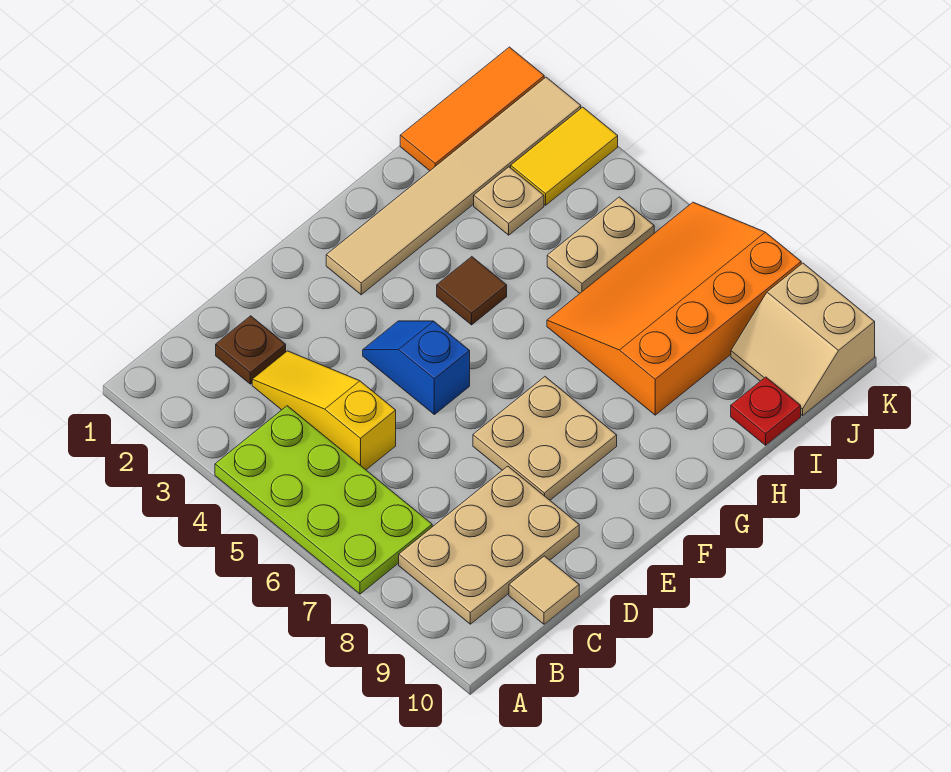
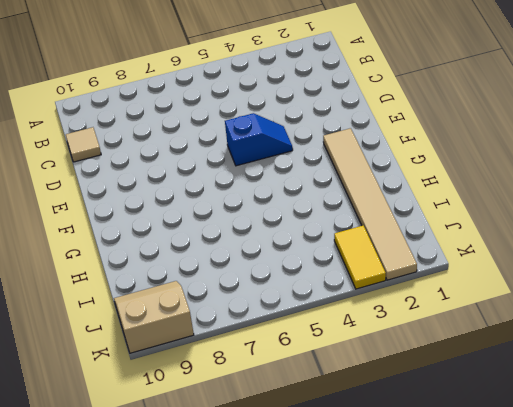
none -> lime plate A4:B7 level 1
none -> tan plate B8:D9 level 1
none -> brown plate C2 level 1

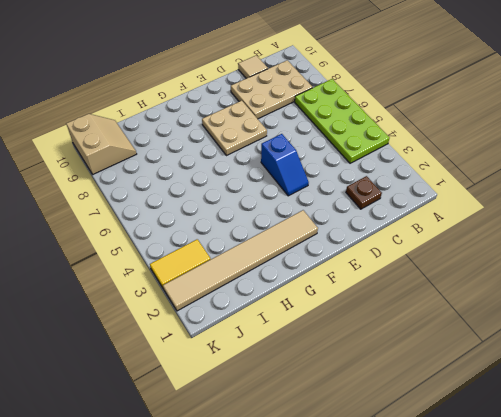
none -> yellow slope C3:C5 level 1 top 5
none -> brown tile G4 level 1
none -> orange slope H6:K8 level 1 top 8

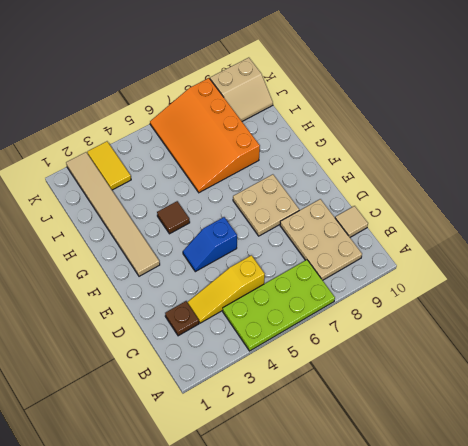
none -> orange tile I1:K1 level 1
none -> tan plate I3 level 1
none -> tan plate I5:J5 level 1

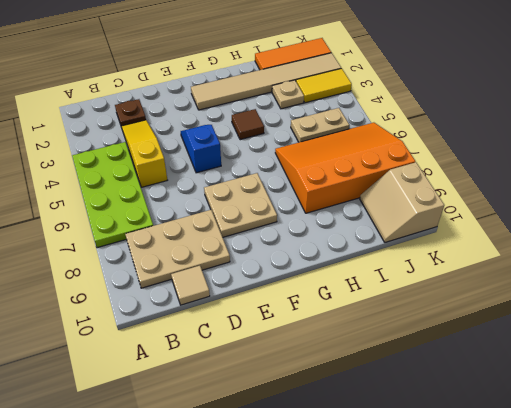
none -> red plate I10 level 1

